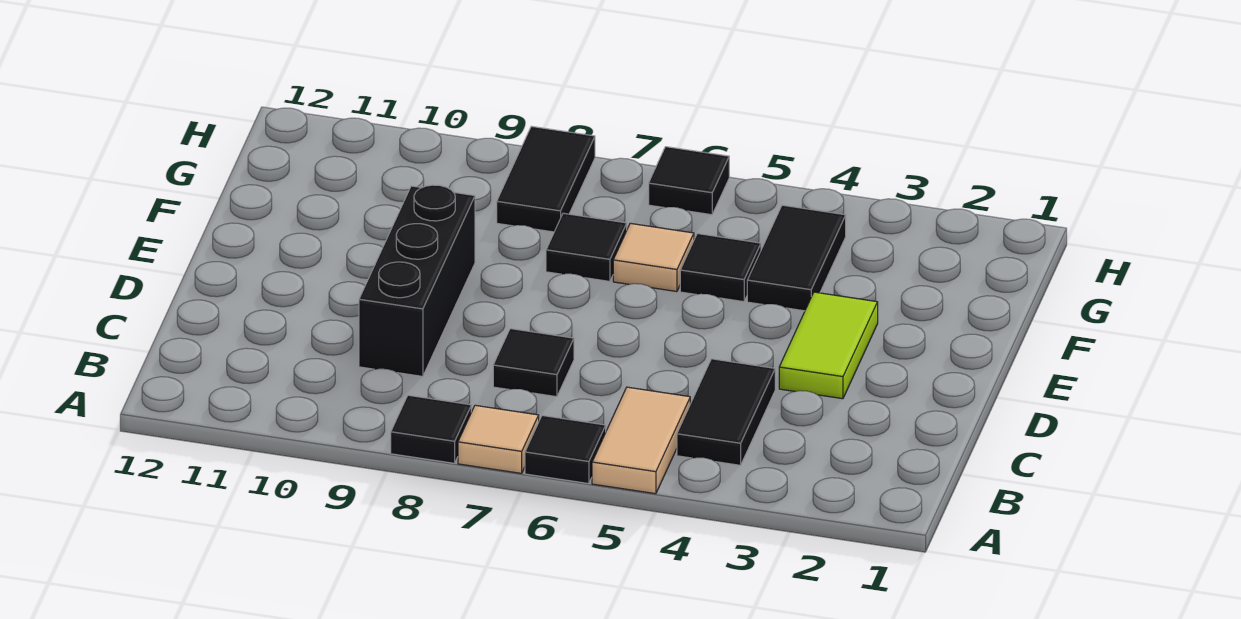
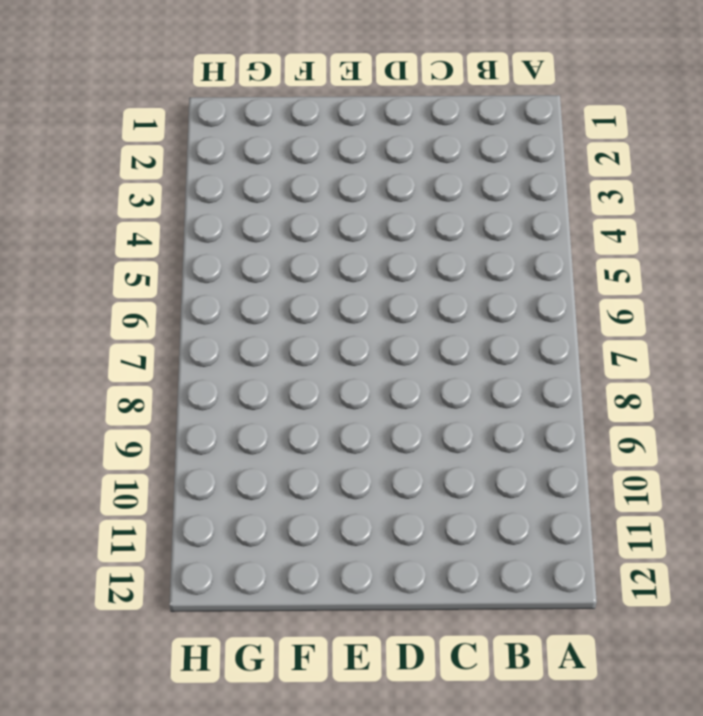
none -> tan tile A5:B5 level 1
none -> black tile A6 level 1
none -> tan tile A7 level 1

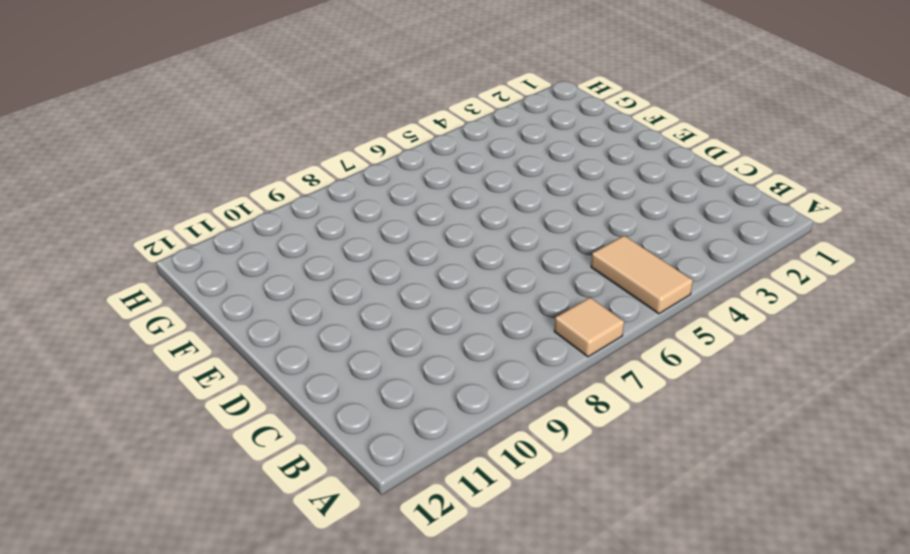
none -> black tile A6 level 1
none -> black tile A8 level 1
none -> black tile B4:C4 level 1

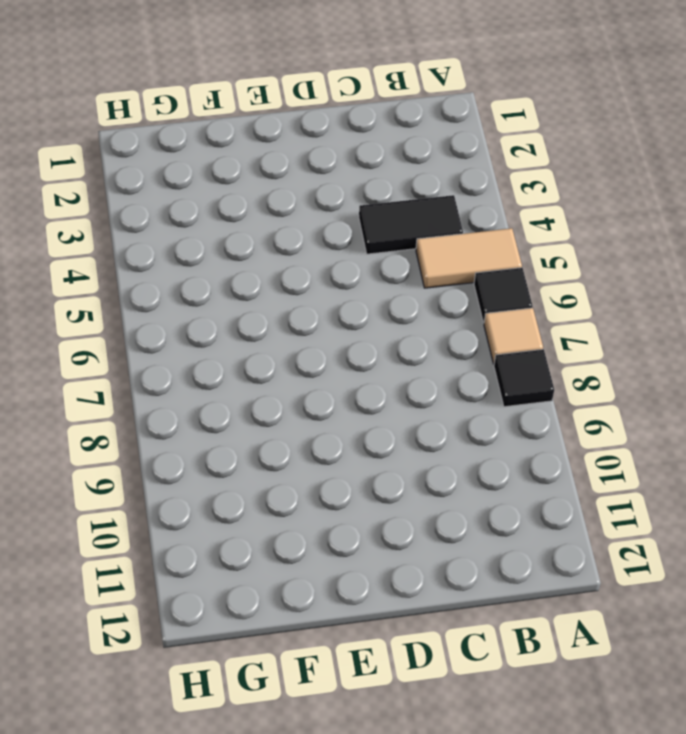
none -> black tile C7 level 1
none -> black brick C9:E9 level 1
none -> lime tile D3:E3 level 1

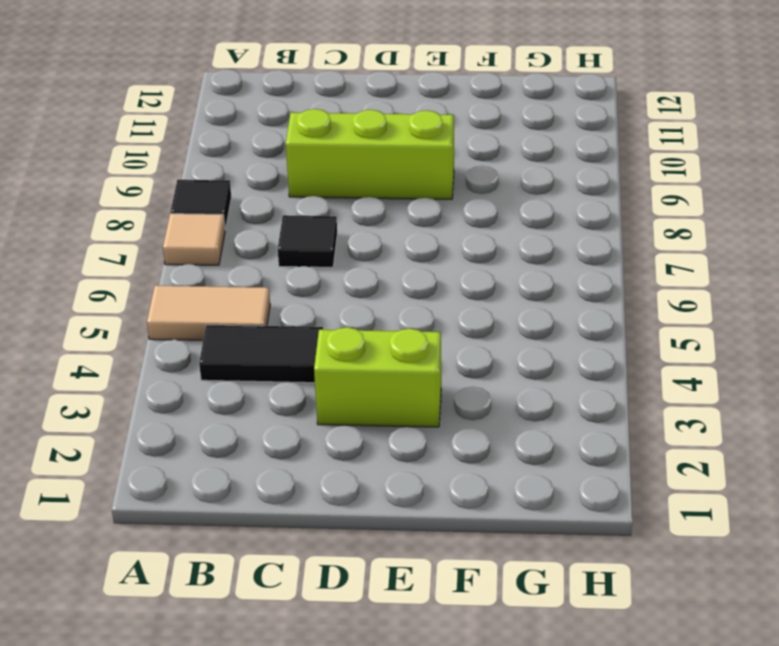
lime brick C9:E9 level 1 -> black brick C9:E9 level 1
lime brick D3:E3 level 1 -> lime tile D3:E3 level 1
none -> black tile A6 level 1
none -> black tile F4:G4 level 1
none -> black tile F5 level 1

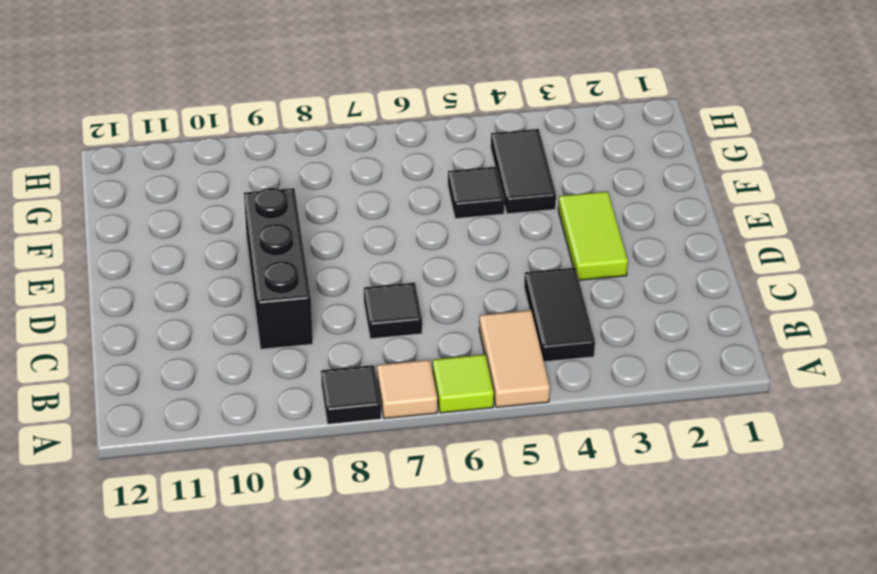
lime tile A6 level 1 -> black tile A6 level 1
none -> tan tile F6 level 1
none -> black tile F7 level 1
none -> black tile G8:H8 level 1

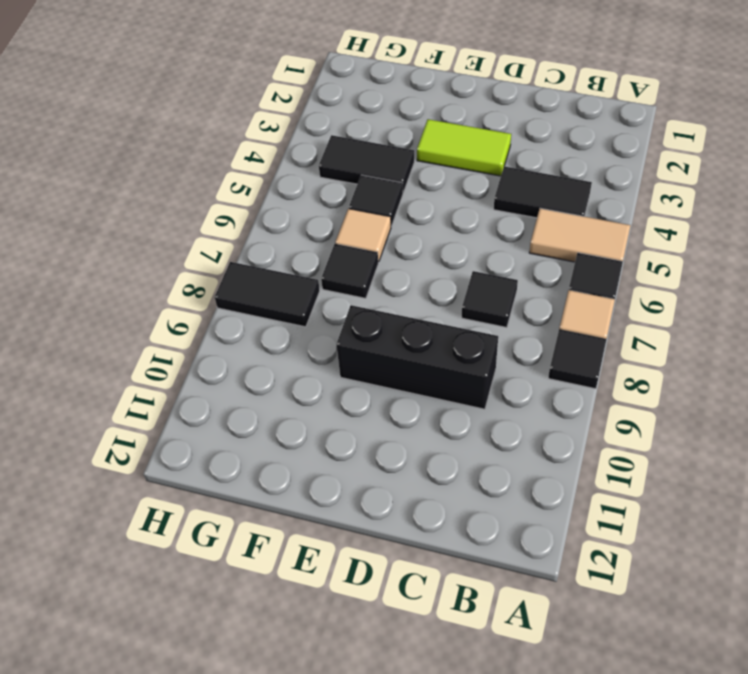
none -> black tile H6 level 1

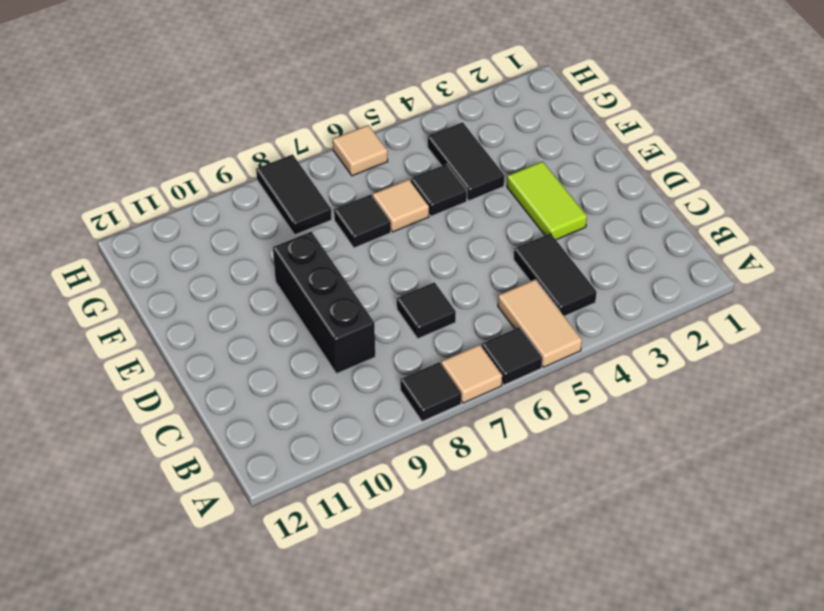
tan tile H6 level 1 -> black tile H6 level 1

